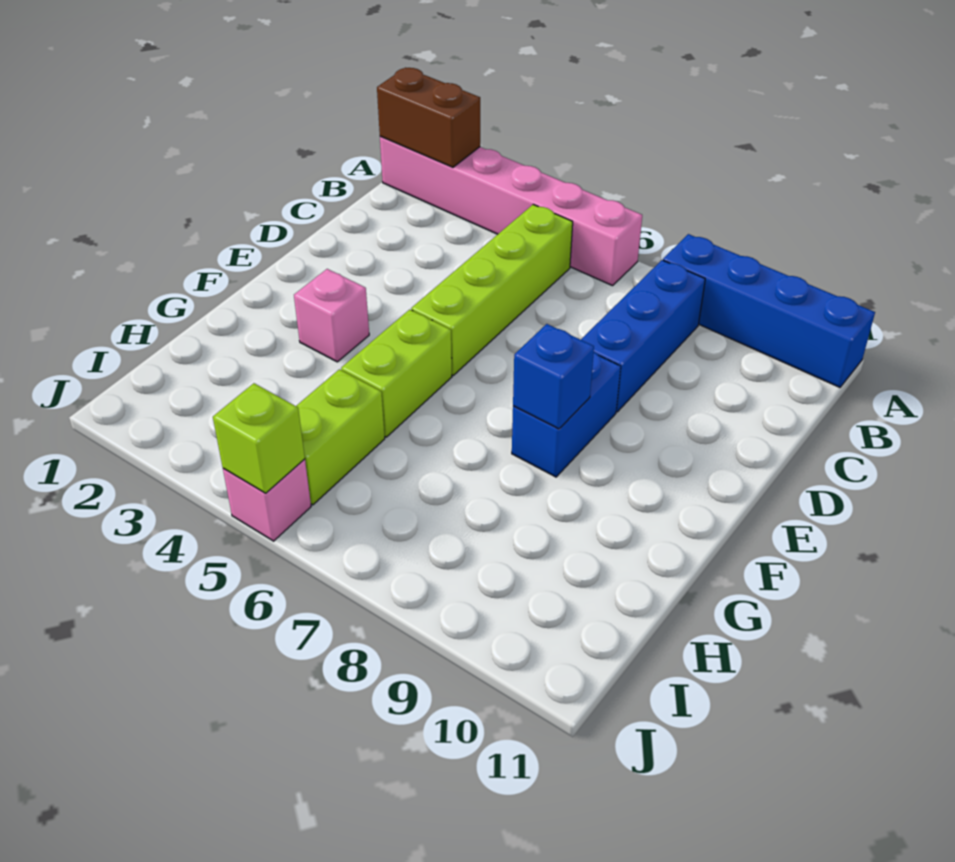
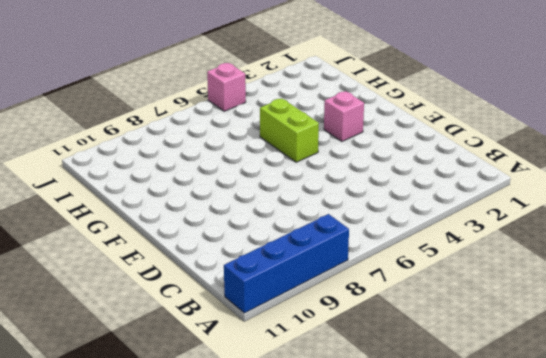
none -> pink brick A1:A6 level 1
none -> lime brick B5:E5 level 1
none -> blue brick B8:D8 level 1

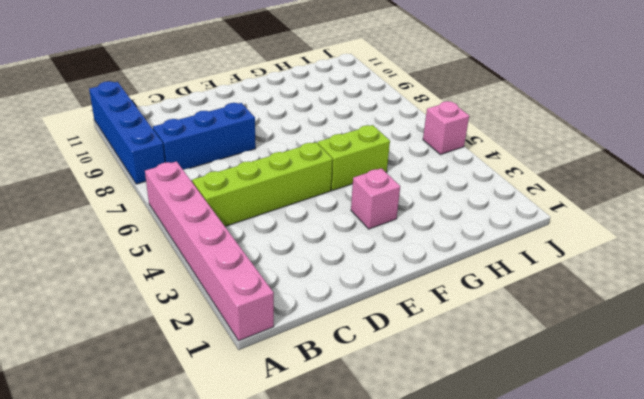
none -> blue brick E8:F8 level 1
none -> lime brick H5:I5 level 1
none -> brown brick A1:A2 level 2

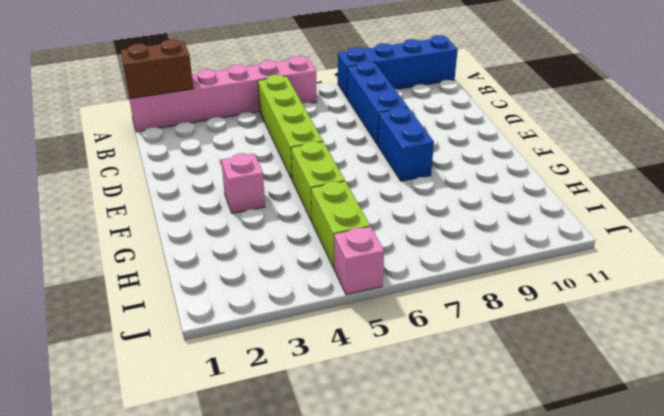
none -> blue brick F8 level 2
none -> lime brick J5 level 2

